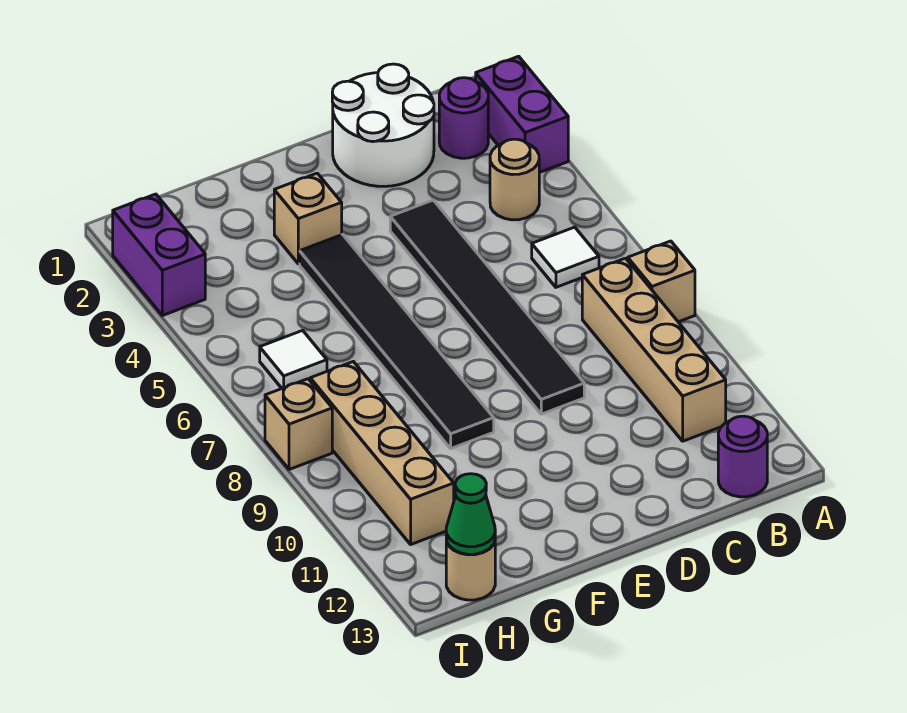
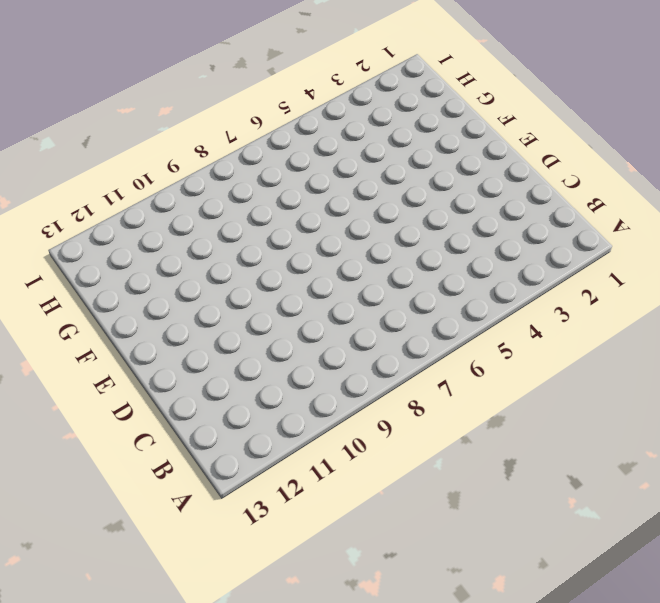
none -> purple brick A2:A3 level 1
none -> tan brick A8 level 1
none -> purple round brick B2 level 1

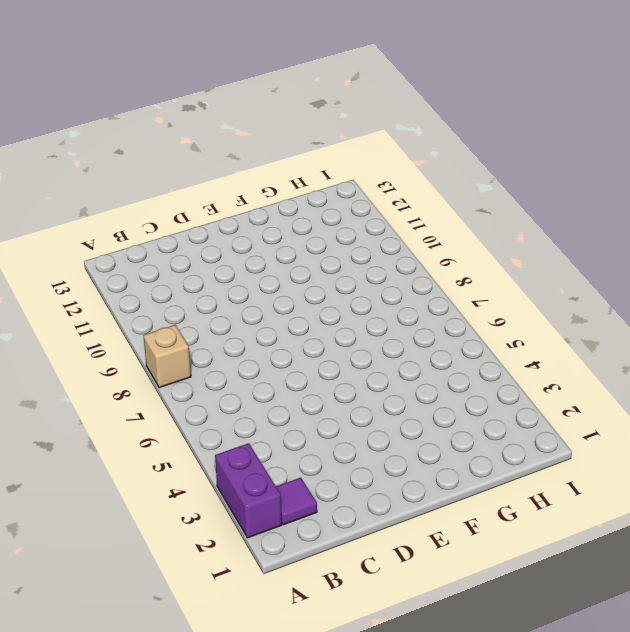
purple tile B2 level 1 -> purple round brick B2 level 1
none -> tan round brick B4 level 1
none -> white tile B6 level 1
none -> tan brick B8:B11 level 1

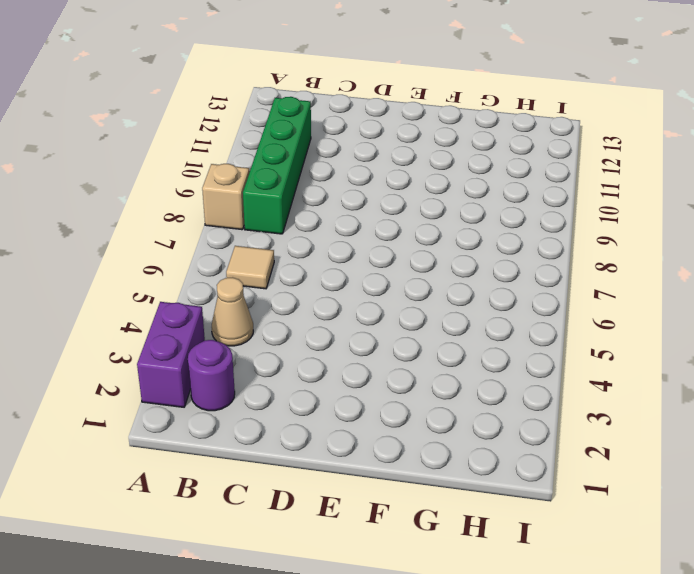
tan cone B4 level 1 -> tan round brick B4 level 1
tan tile B6 level 1 -> white tile B6 level 1
green brick B8:B11 level 1 -> tan brick B8:B11 level 1
none -> purple round brick B13 level 1
none -> white round brick C1:D2 level 1
none -> black tile D4:D9 level 1

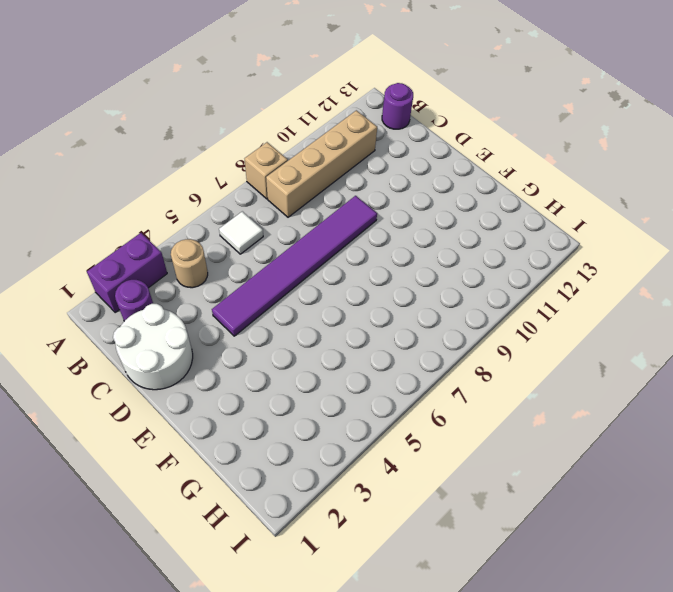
purple tile D4:D9 level 1 -> black tile D4:D9 level 1
none -> tan brick F3 level 1
none -> black tile F4:F9 level 1
none -> white tile H6 level 1

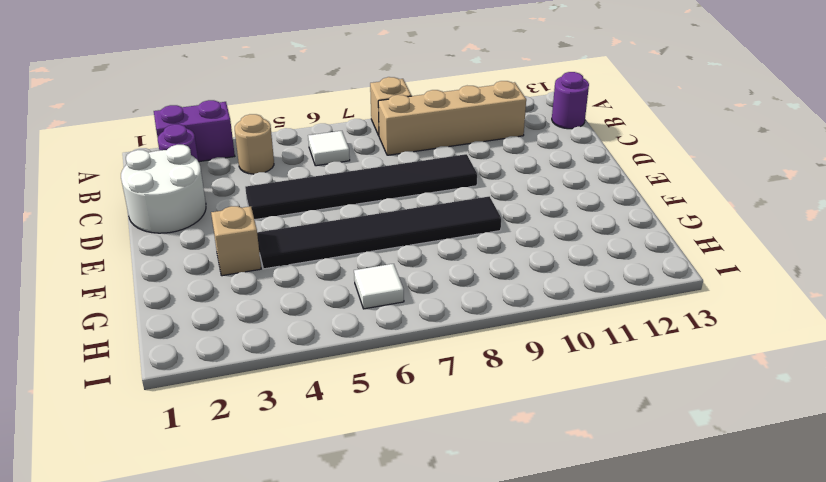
none -> tan brick H8:H11 level 1
none -> tan round brick H13 level 1
none -> purple brick I2:I3 level 1

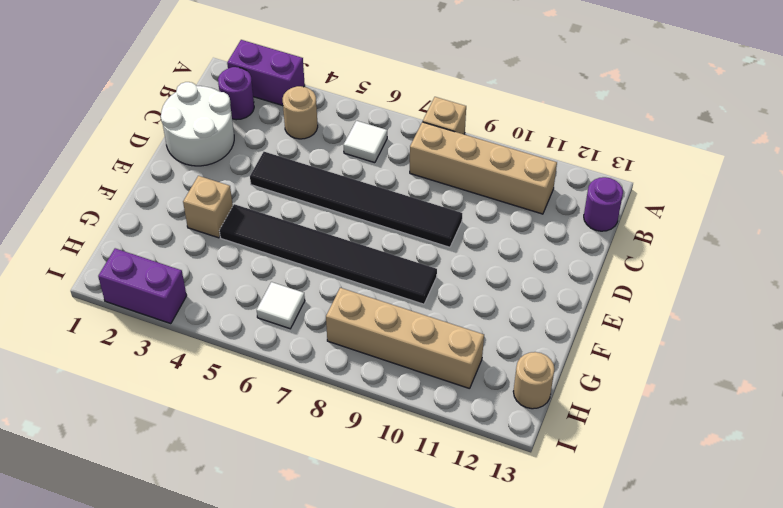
none -> tan brick I8 level 1
none -> green cone H13 level 2

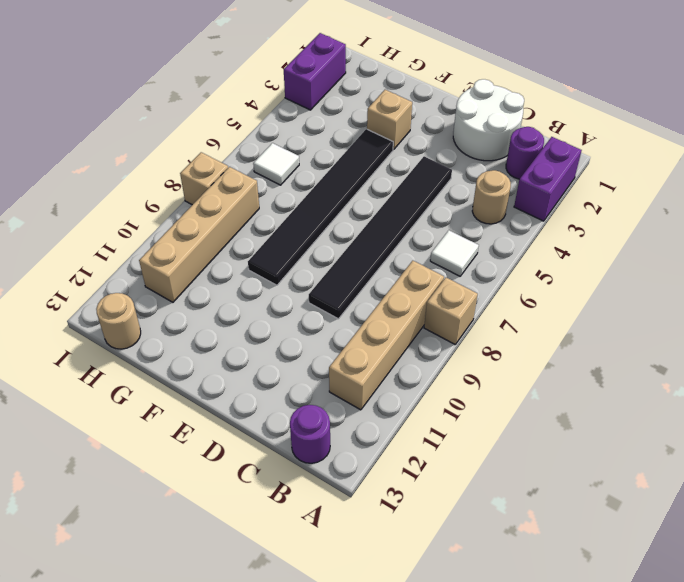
none -> green cone H13 level 2

